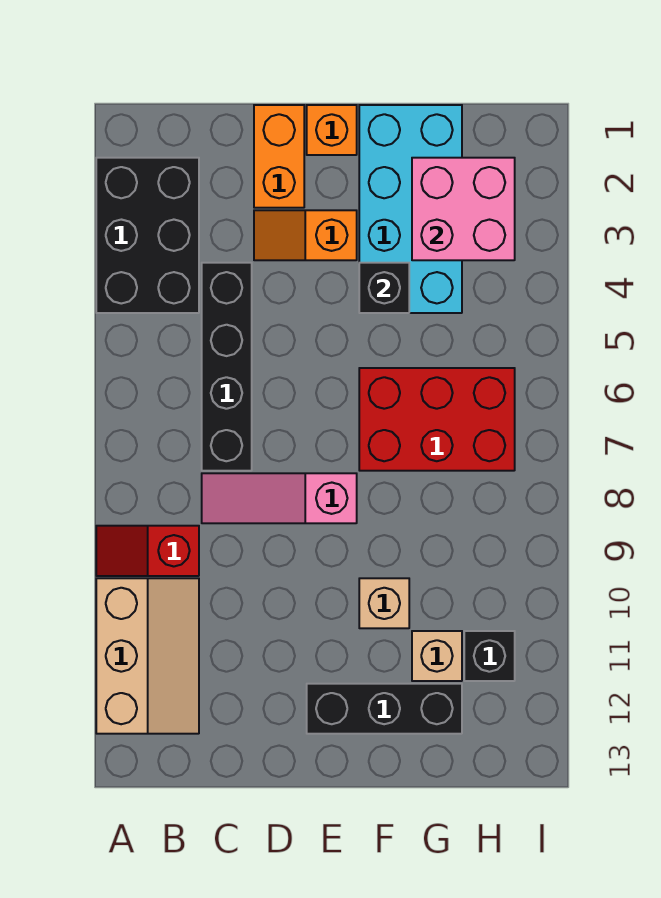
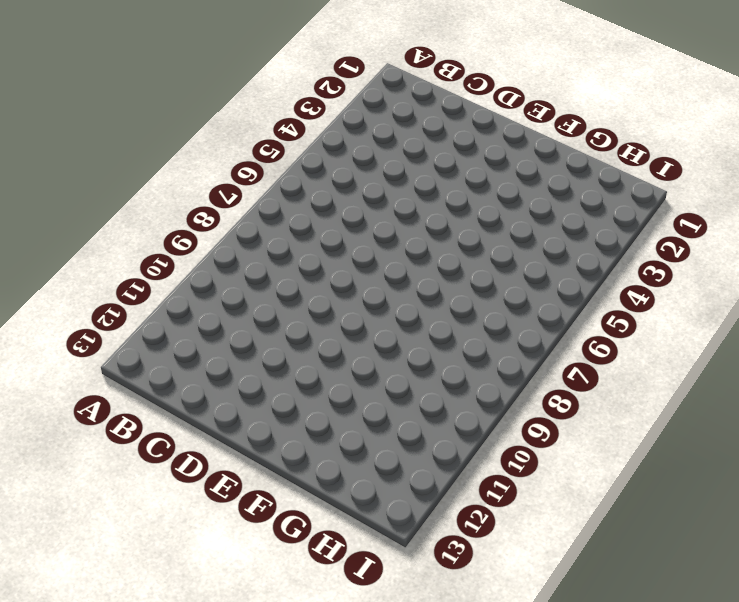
none -> black brick A2:B4 level 1
none -> red slope A9:B9 level 1 top B
none -> tan slope A10:B12 level 1 top A

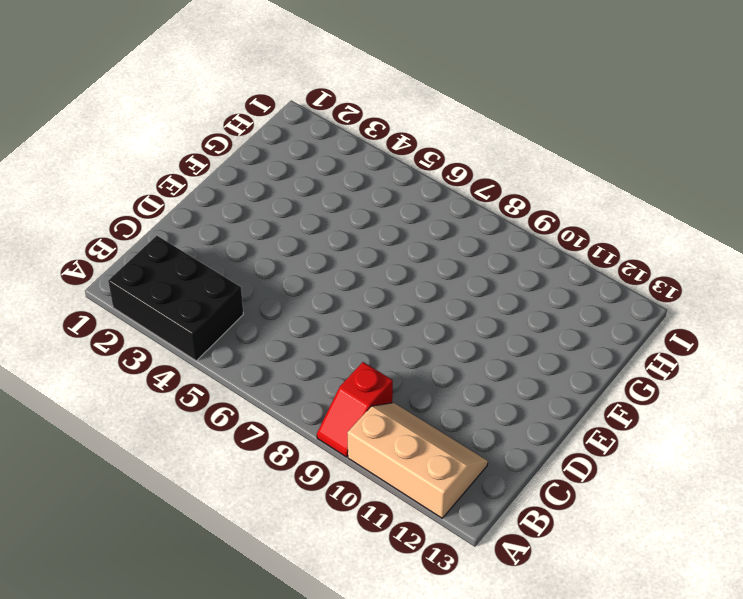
none -> black brick C4:C7 level 1
none -> pink slope C8:E8 level 1 top E
none -> orange brick D1:D2 level 1

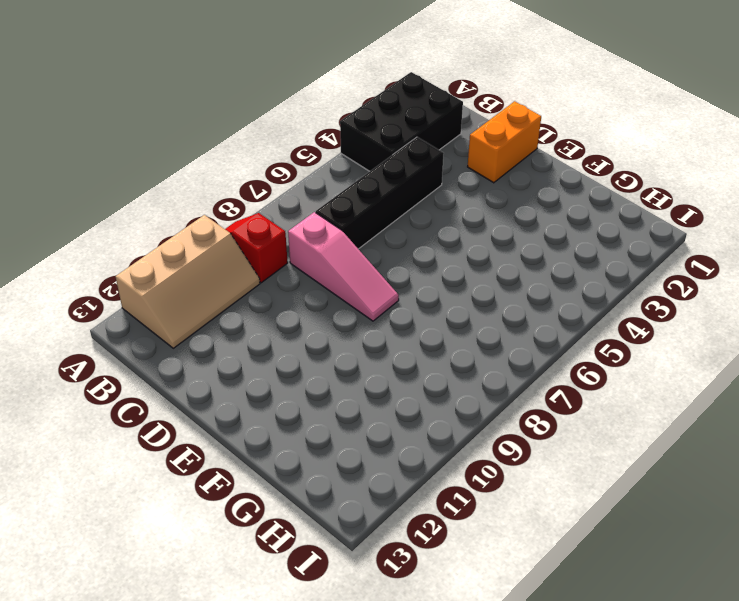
pink slope C8:E8 level 1 top C -> pink slope C8:E8 level 1 top E
none -> orange slope D3:E3 level 1 top E
none -> orange brick E1 level 1
none -> black brick E12:G12 level 1

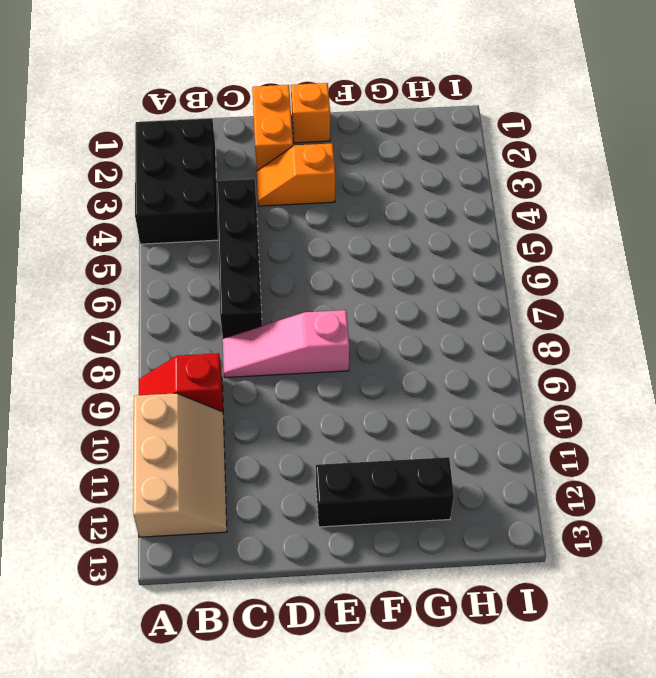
none -> cyan brick F1:G4 level 1
none -> red brick F6:H7 level 1
none -> tan brick F10 level 1

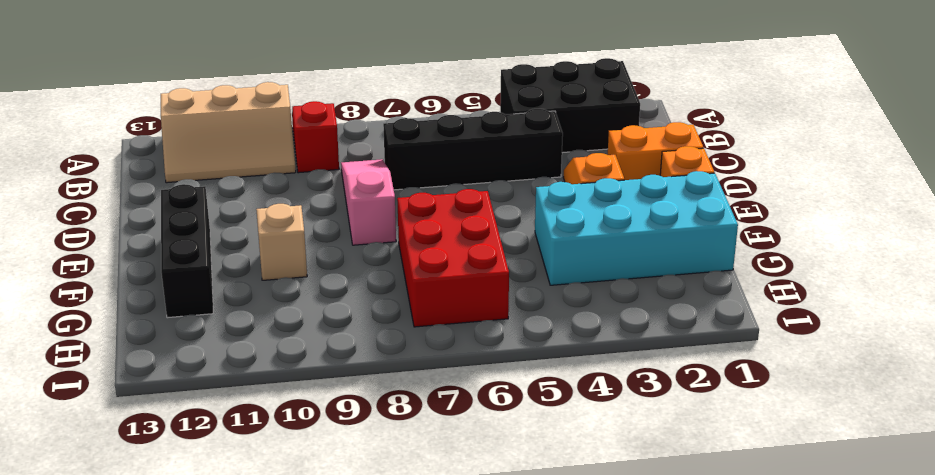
none -> tan brick G11 level 1
none -> black brick H11 level 1
none -> black brick F4 level 2

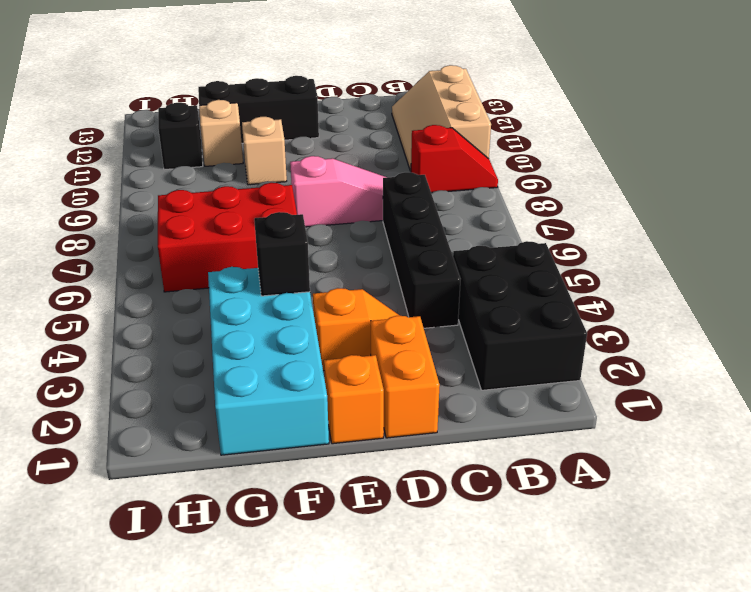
none -> pink brick G2:H3 level 2

